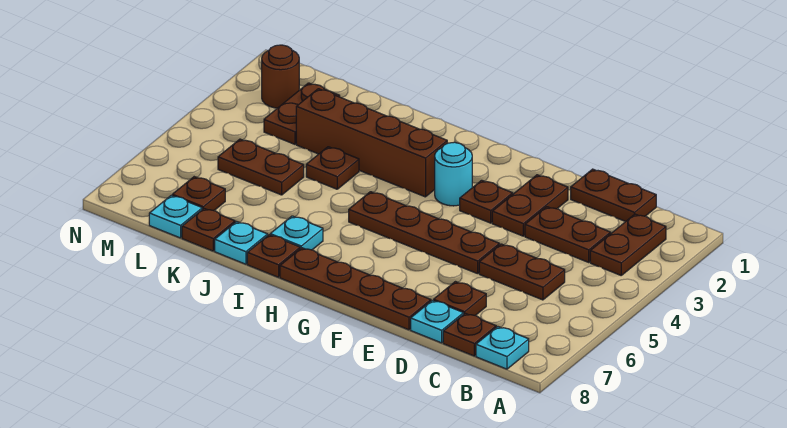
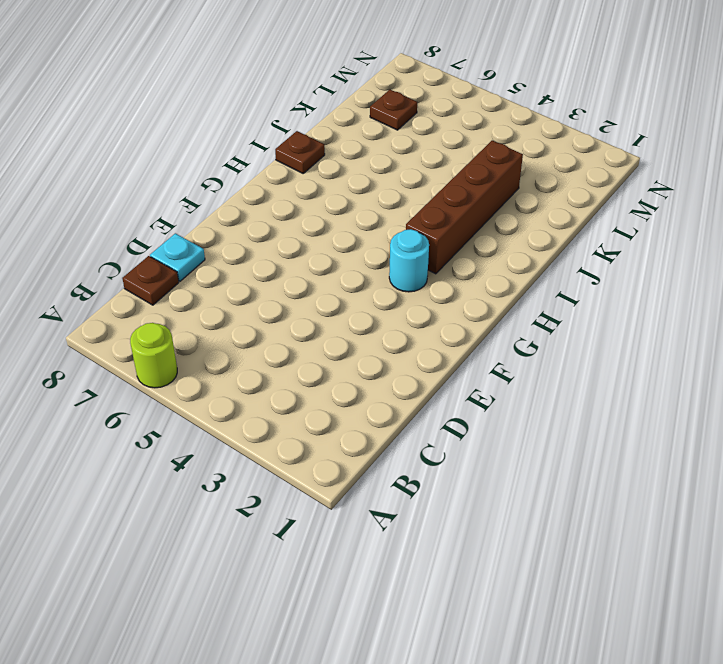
lime round brick A6 level 1 -> none
none -> brown plate B2:B3 level 1
none -> cyan plate B8 level 1
none -> brown plate C1:D1 level 1

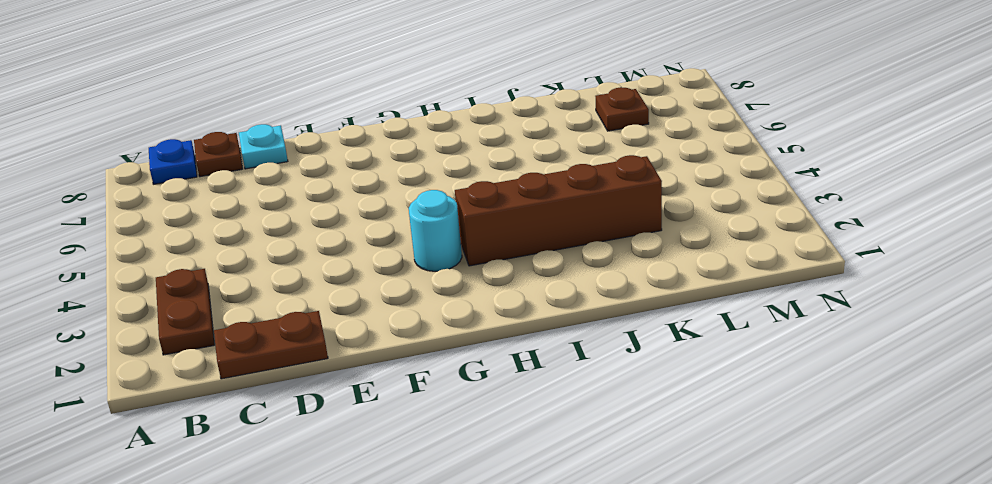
blue plate B8 level 1 -> cyan plate B8 level 1
none -> brown plate C3:D3 level 1
none -> brown plate C5:D5 level 1
none -> brown plate D7 level 1

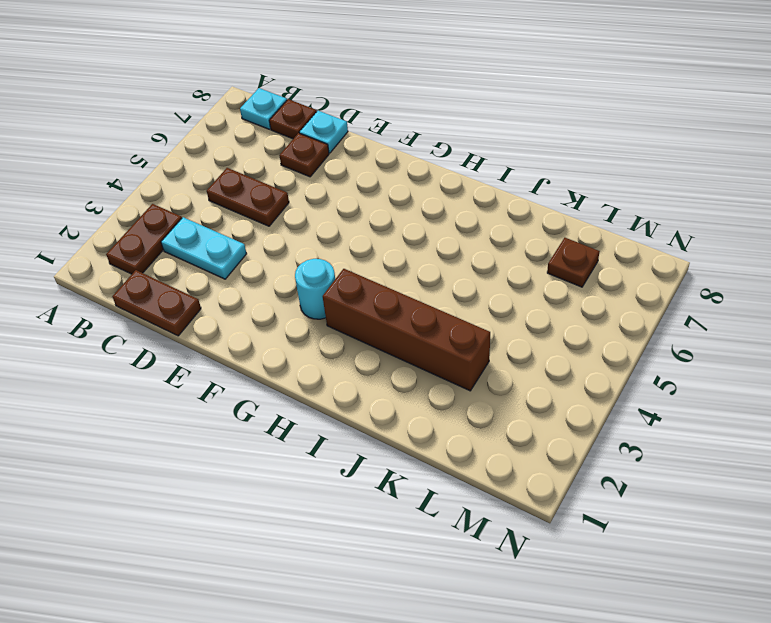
cyan plate C3:D3 level 1 -> brown plate C3:D3 level 1
none -> brown plate E2:E3 level 1
none -> brown plate E5:H5 level 1
none -> brown plate E8:H8 level 1

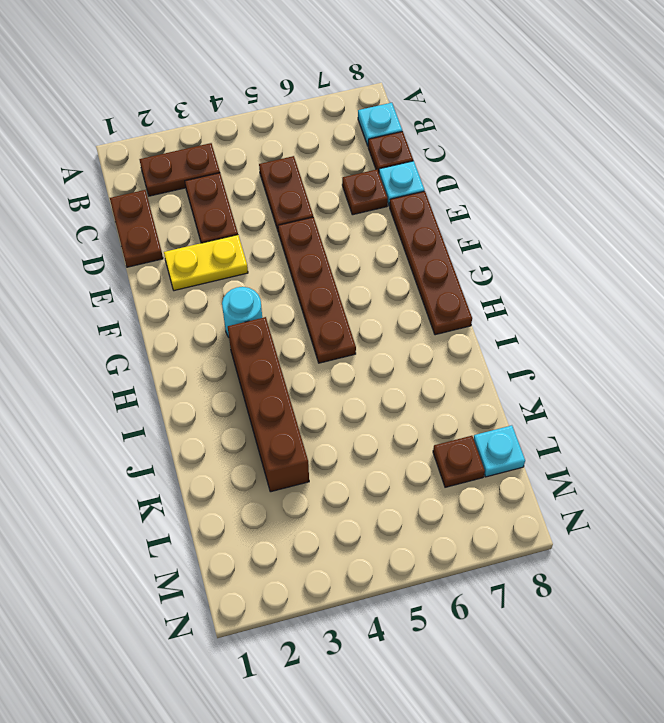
yellow plate E2:E3 level 1 -> brown plate E2:E3 level 1
none -> brown plate F3 level 1
none -> cyan plate I7 level 1
none -> brown plate I8 level 1

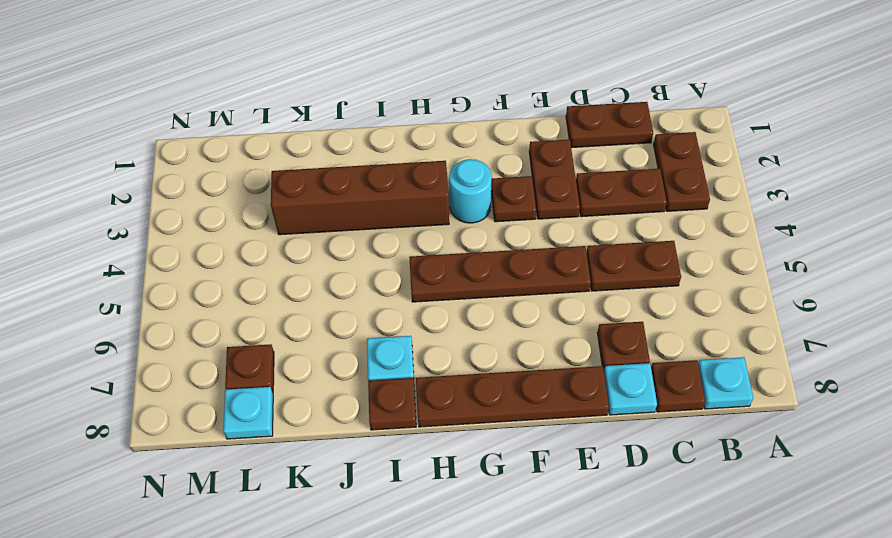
none -> brown plate J4 level 1
none -> cyan plate J8 level 1
none -> brown plate K5:L5 level 1

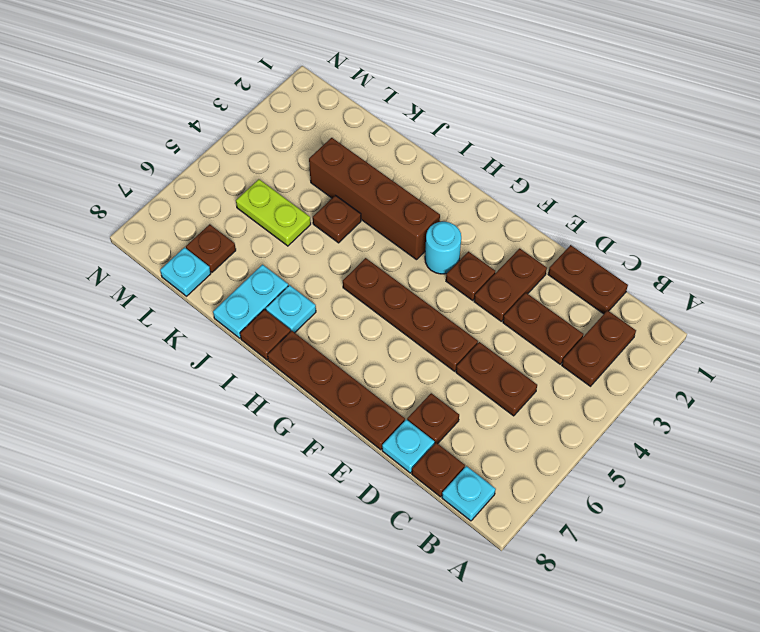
cyan plate J7:J8 level 1 -> cyan plate J8 level 1
lime plate K5:L5 level 1 -> brown plate K5:L5 level 1
none -> brown plate K8 level 1
none -> brown plate L2:L3 level 1
none -> brown round brick M2 level 1

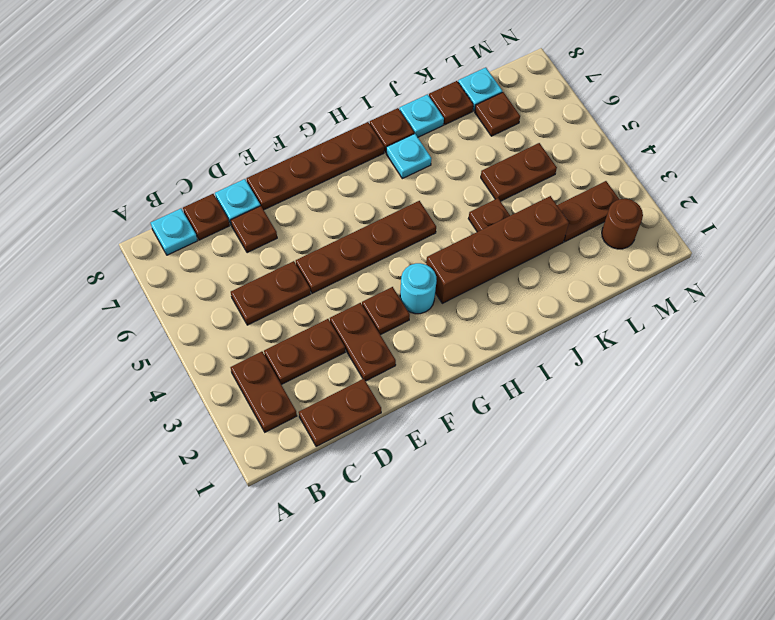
brown plate L3:M3 level 1 -> brown plate L2:L3 level 1

